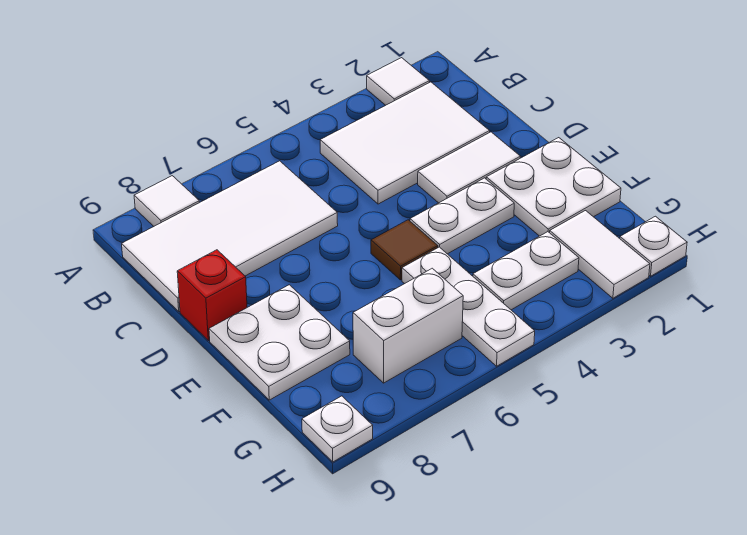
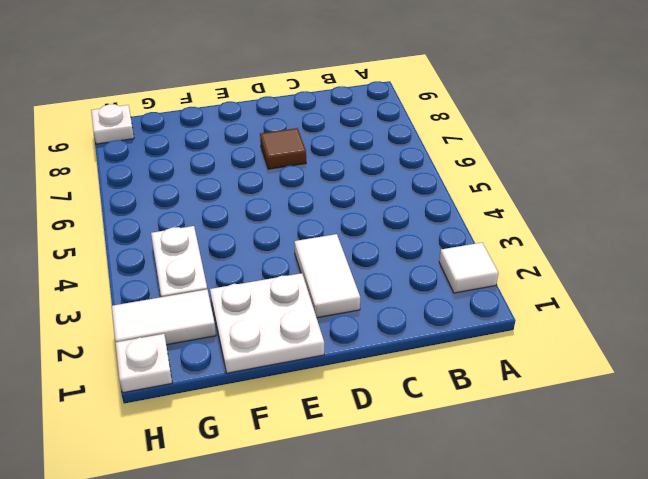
brown tile D7 level 1 -> brown tile E5 level 1
none -> white tile A8 level 1
none -> white tile B2:C4 level 1
none -> white tile B6:C9 level 1

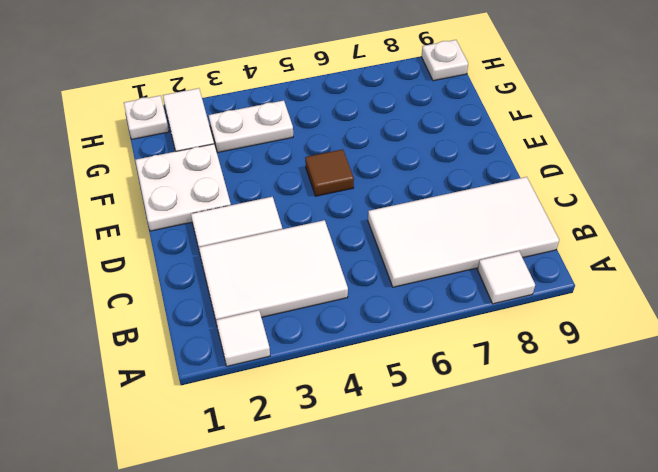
none -> red brick D9 level 1
none -> white plate E3:E4 level 1
none -> white plate E8:F9 level 1

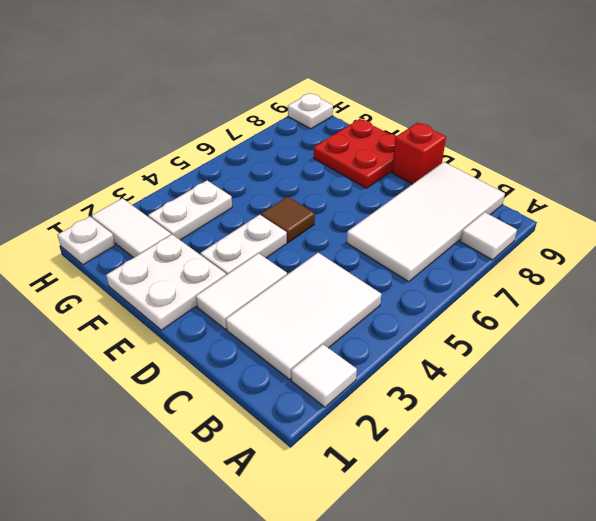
red plate E8:F9 level 1 -> white plate E8:F9 level 1
none -> white plate F5:H5 level 1
none -> white brick G6:G7 level 1

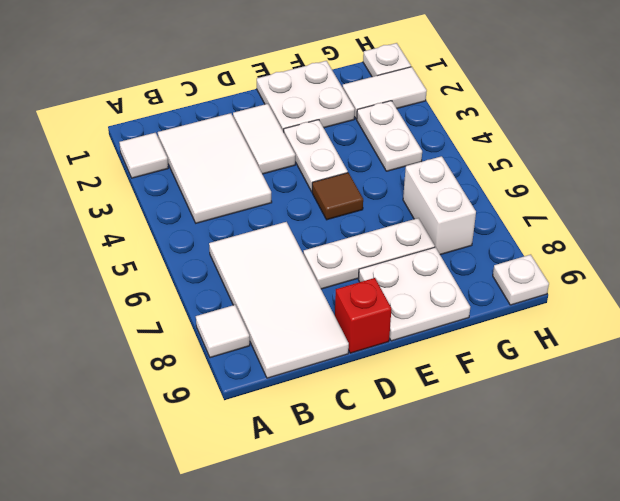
white plate D7:F7 level 1 -> white plate F5:H5 level 1

